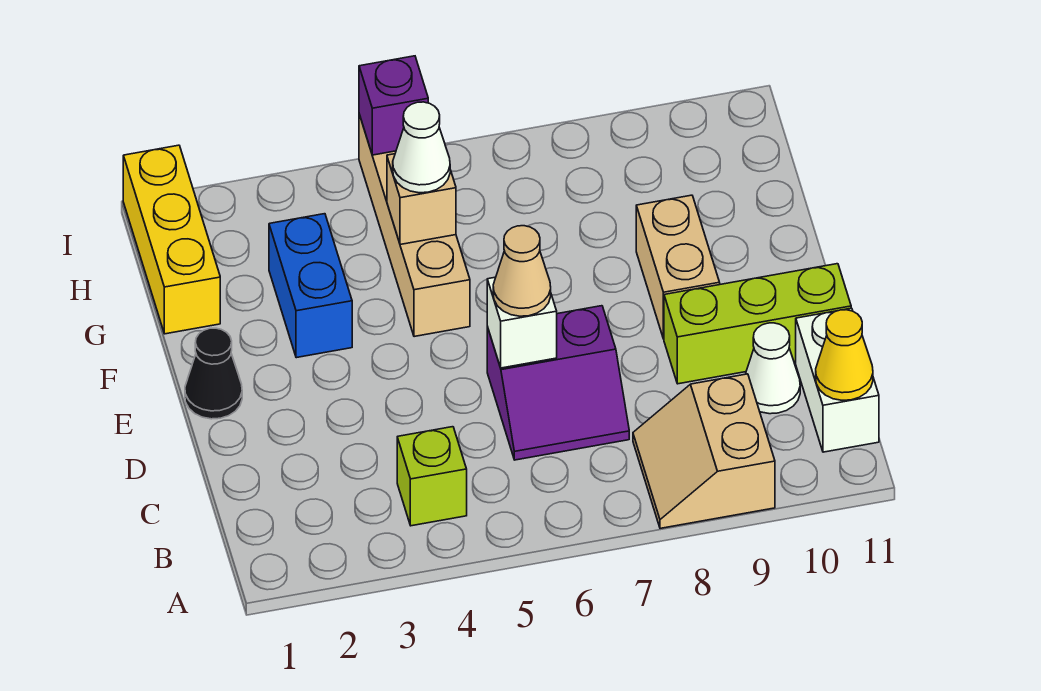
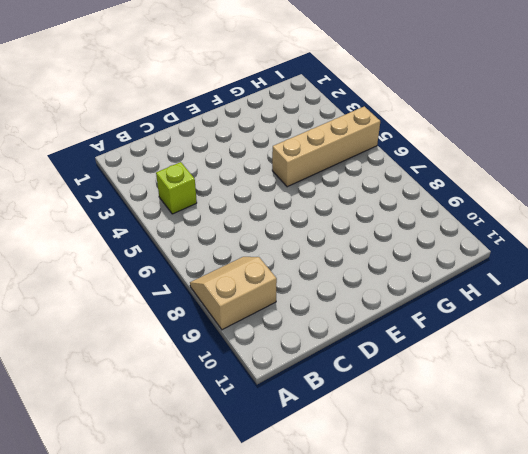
none -> white brick B11:C11 level 1
none -> purple slope C6:D7 level 1 top D
none -> white cone C10 level 1

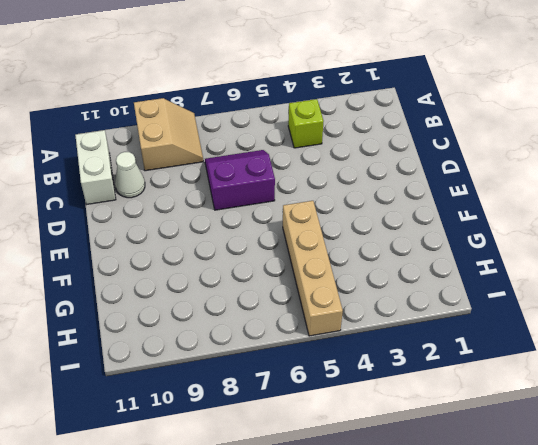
none -> lime brick D9:D11 level 1
none -> black cone E1 level 1
none -> tan brick E9:F9 level 1

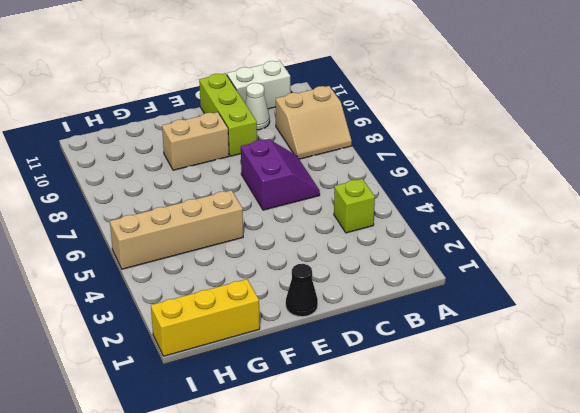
none -> blue brick F3:G3 level 1
none -> yellow cone B11 level 2
none -> white brick D6 level 2

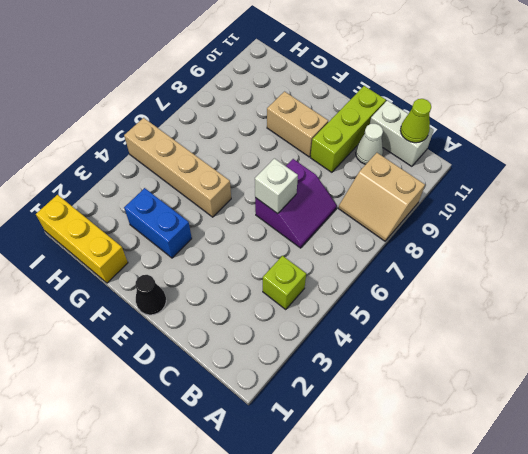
lime cone B11 level 2 -> yellow cone B11 level 2
none -> tan brick G5 level 2
none -> purple brick I5 level 2
none -> tan cone D6 level 3

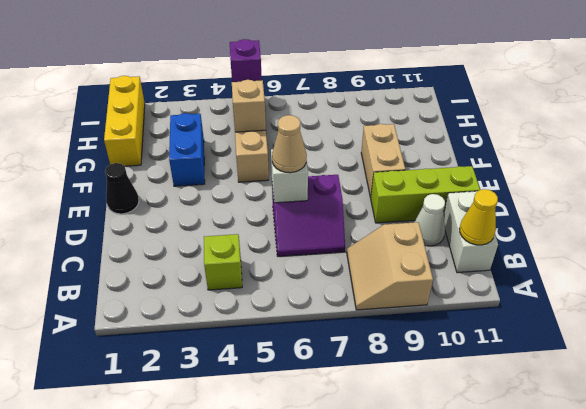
none -> white cone G5 level 3

